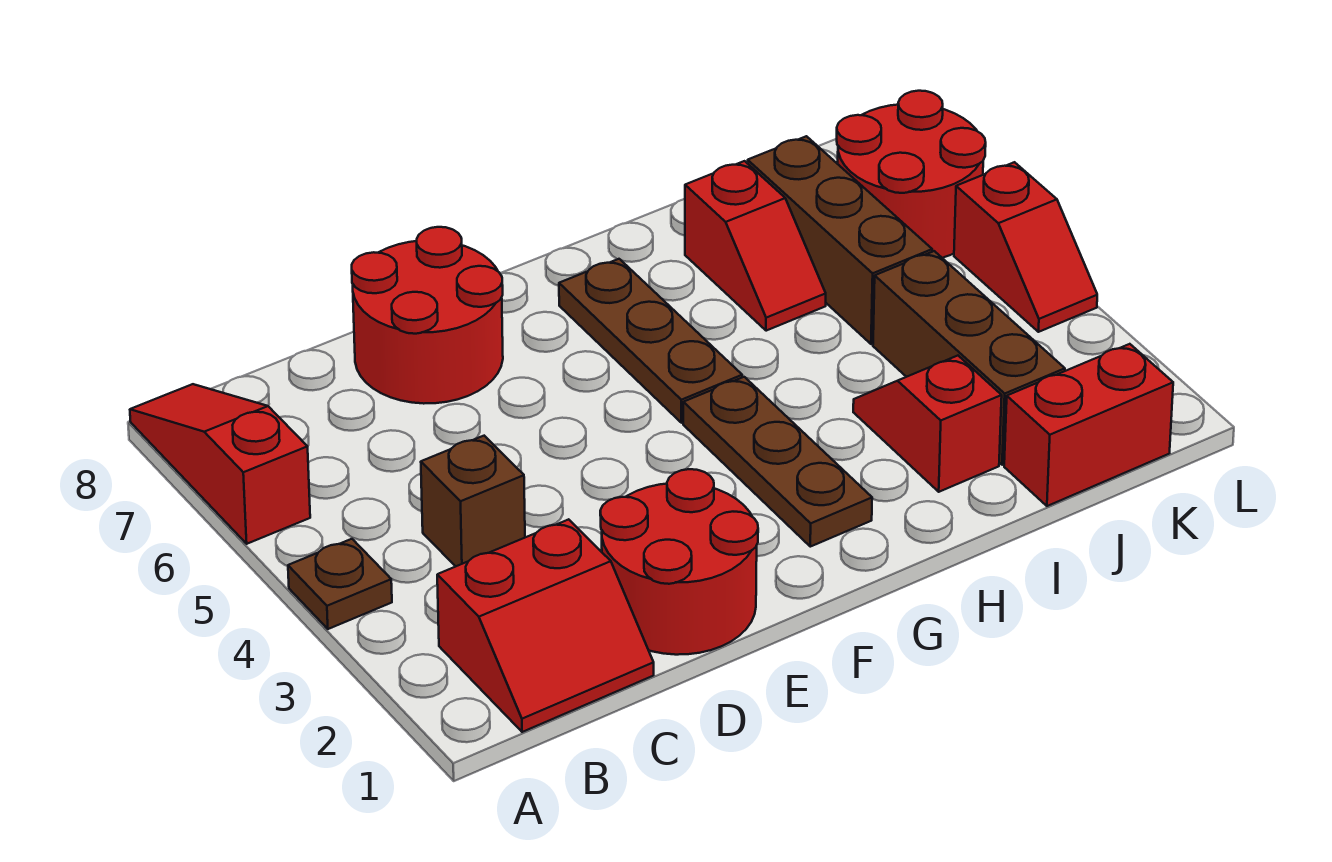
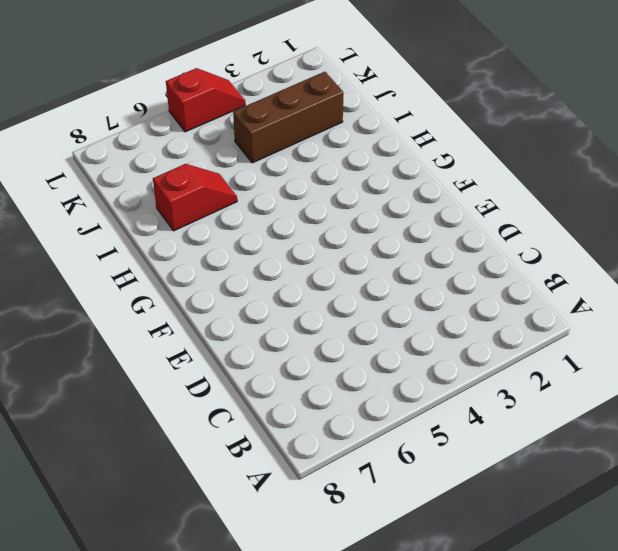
none -> brown plate A4 level 1
none -> red slope A6:A8 level 1 top 6
none -> red slope B1:C2 level 1 top 2

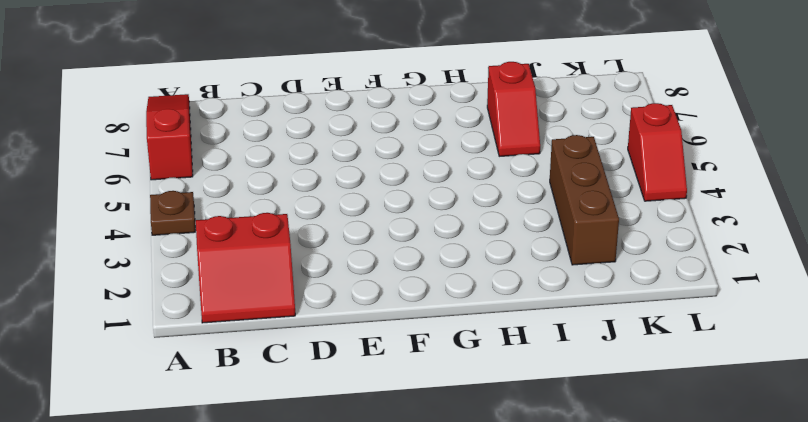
none -> brown brick C4 level 1
none -> red round brick D1:E2 level 1
none -> red round brick D7:E8 level 1

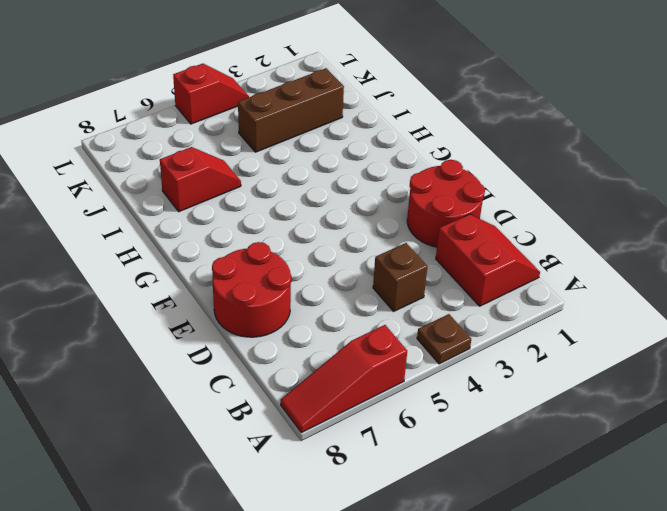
none -> brown plate G2:G4 level 1
none -> brown plate G5:G7 level 1
none -> red slope I2:I3 level 1 top 2

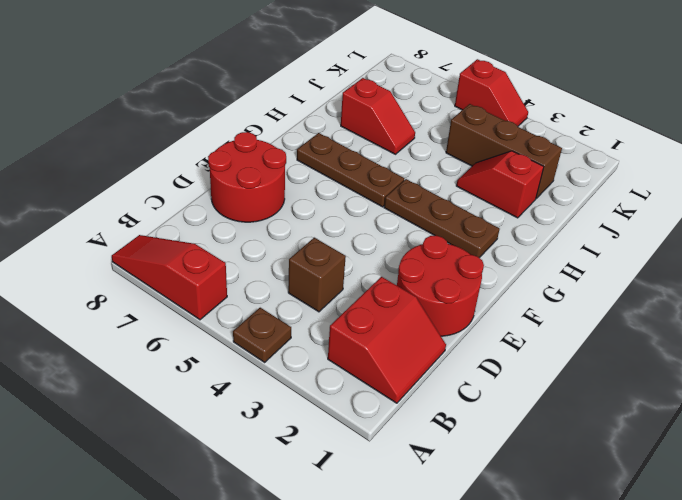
none -> red brick J1:K1 level 1
none -> brown brick J5:J7 level 1
none -> red round brick K6:L7 level 1

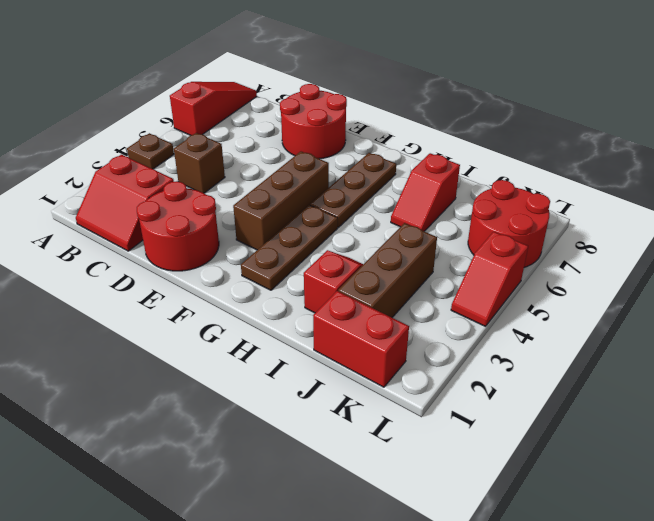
brown brick F3:F5 level 1 -> brown brick J5:J7 level 1

